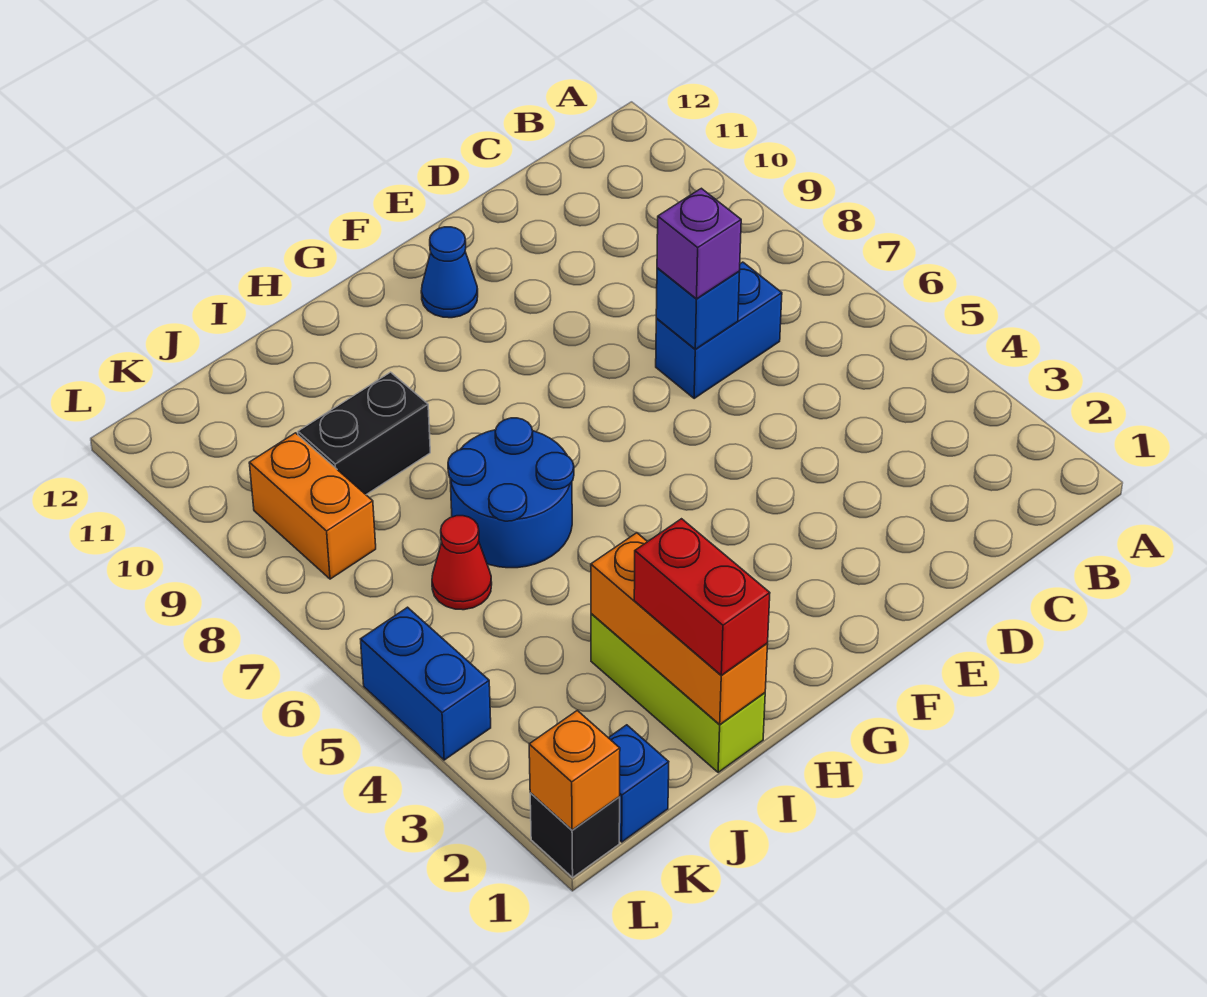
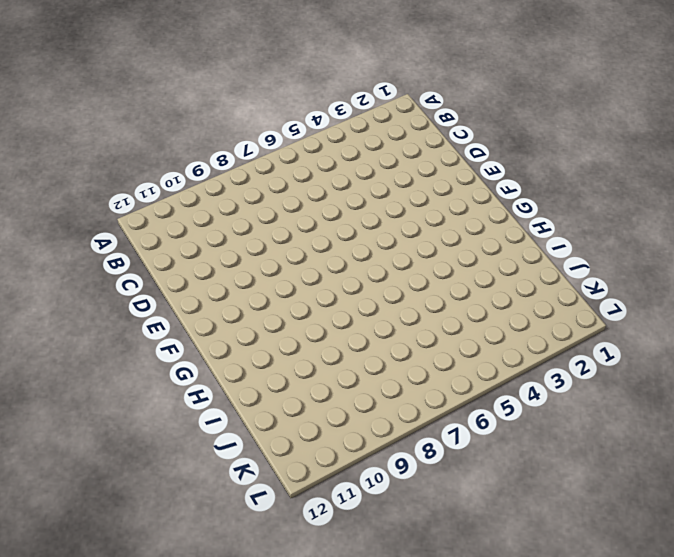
none -> blue brick C7:D7 level 1
none -> blue cone F11 level 1
none -> blue round brick H6:I7 level 1

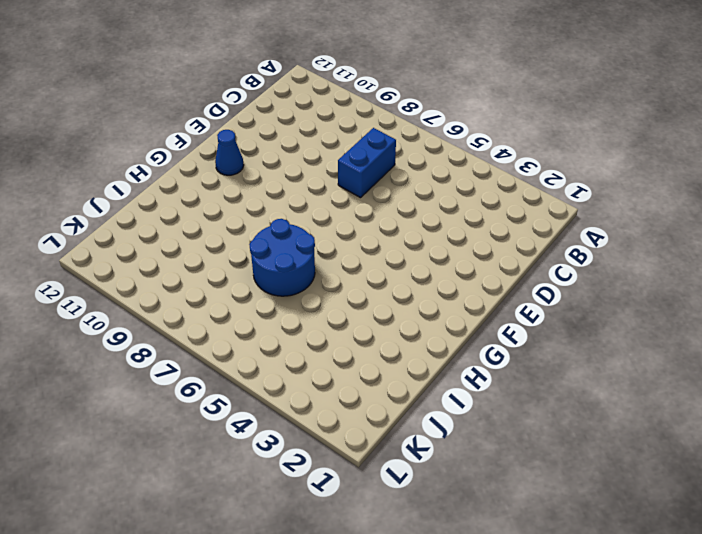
none -> lime brick I1:I3 level 1
none -> black brick I9:J9 level 1
none -> red cone J6 level 1

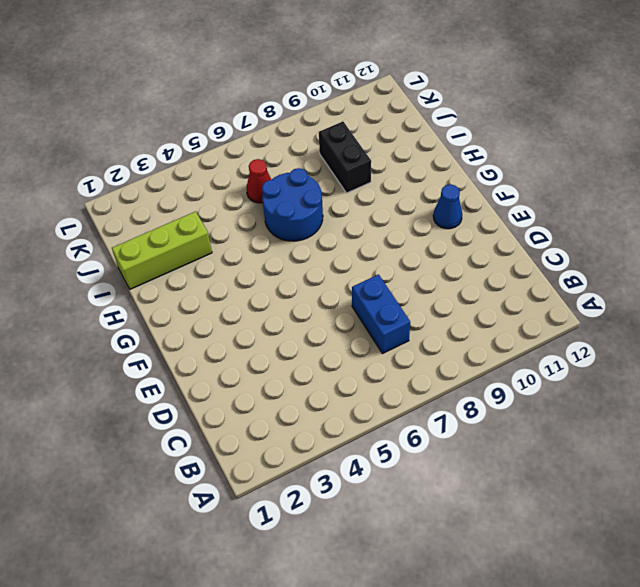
none -> blue brick K1 level 1
none -> orange brick K8:K9 level 1
none -> black brick L1 level 1

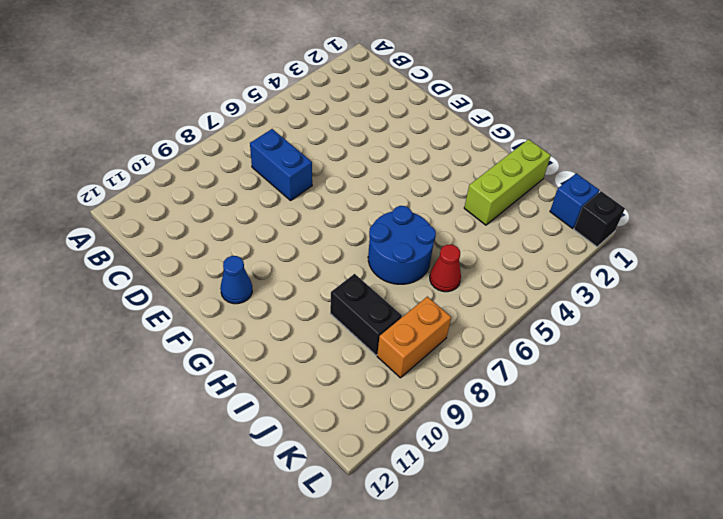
none -> blue brick L4:L5 level 1
none -> blue brick D7 level 2
none -> orange brick I1:I3 level 2

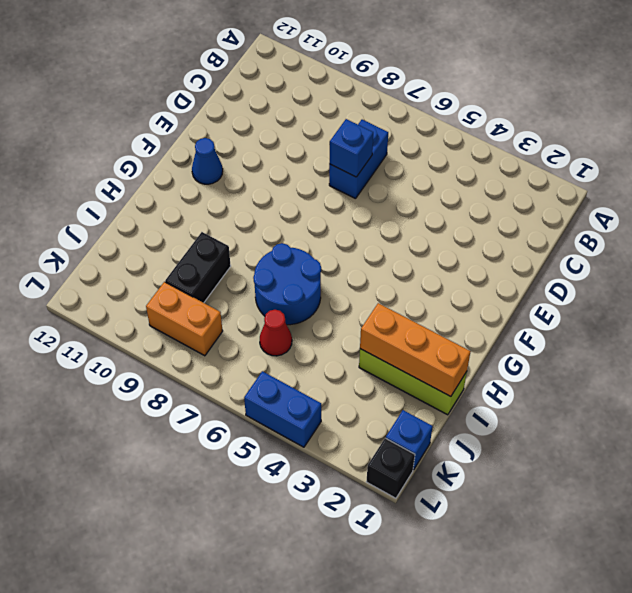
none -> orange brick L1 level 2
none -> purple brick D7 level 3
none -> red brick I1:I2 level 3

